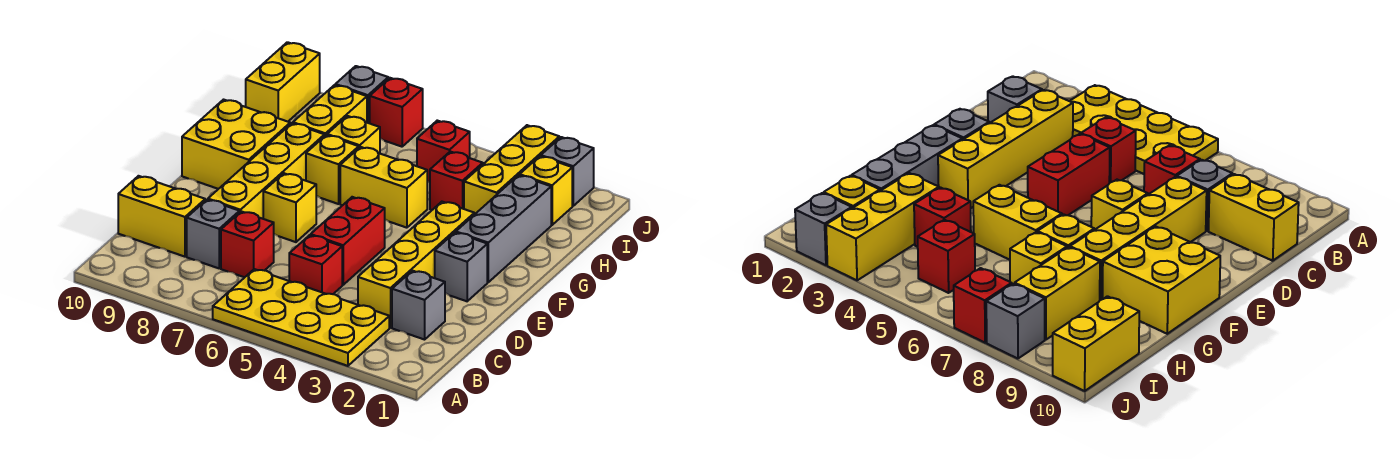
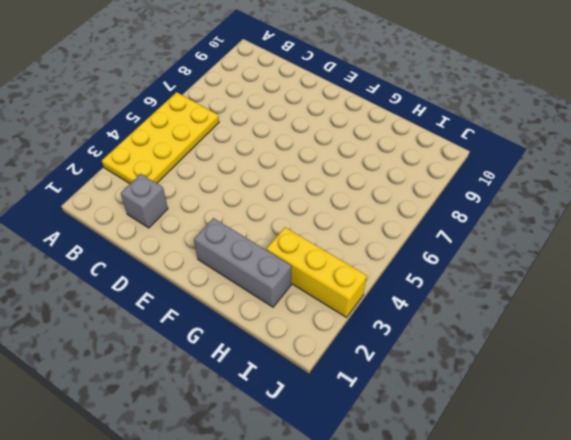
none -> yellow brick C3:F3 level 1
none -> red brick C5 level 1
none -> red brick C7 level 1

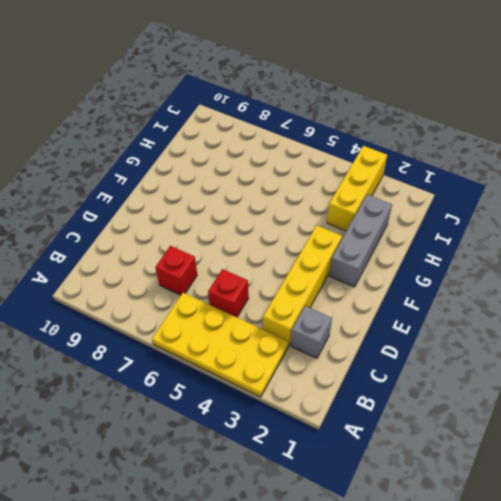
none -> grey brick C8 level 1
none -> yellow brick C9:C10 level 1
none -> red brick D5:E5 level 1

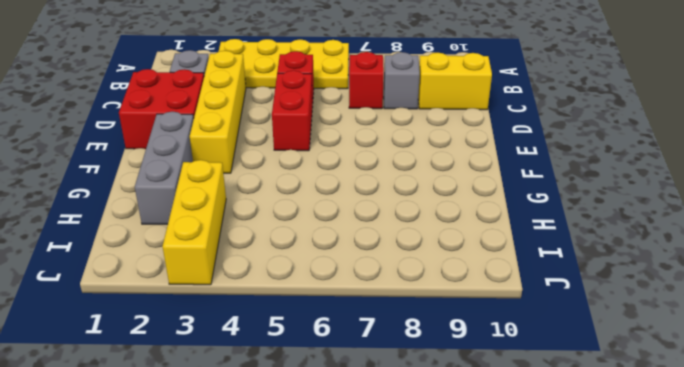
red brick D1:E2 level 1 -> grey brick E2 level 1
none -> yellow brick D8:G8 level 1
none -> yellow brick E7 level 1
none -> yellow brick F9:G10 level 1

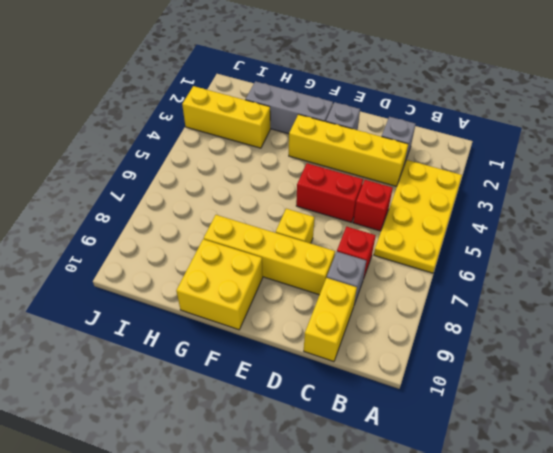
none -> yellow brick G5:G6 level 1
none -> yellow brick G7 level 1
none -> red brick H4 level 1

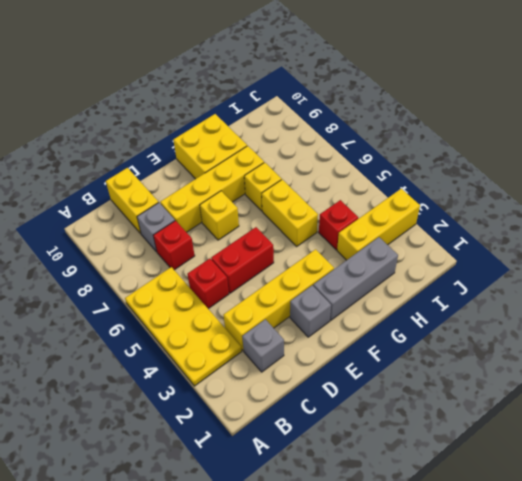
none -> yellow brick H7 level 1
none -> yellow brick H8:I8 level 1
none -> yellow brick I2 level 1

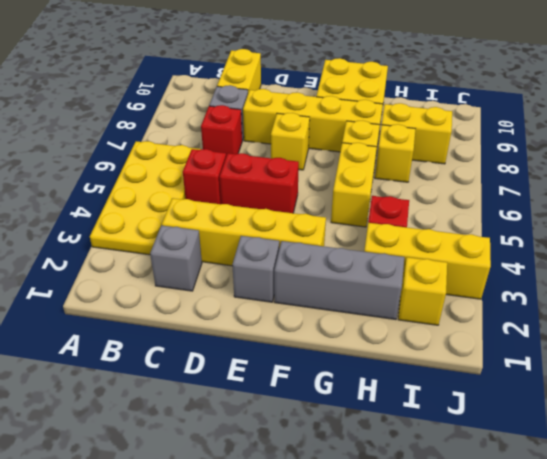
none -> red brick I5 level 1
none -> yellow brick I10:J10 level 1
none -> grey brick J2 level 1

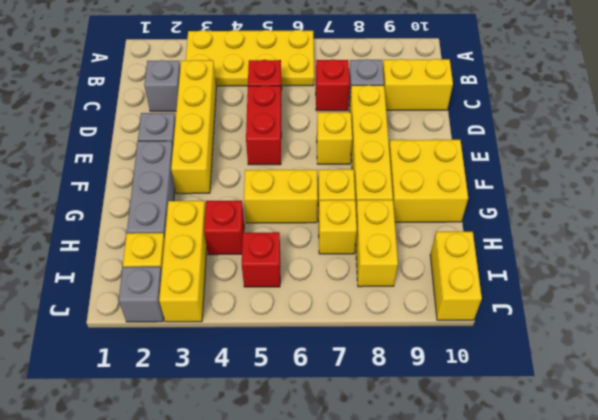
none -> red brick J7 level 1
none -> grey brick J8 level 1

